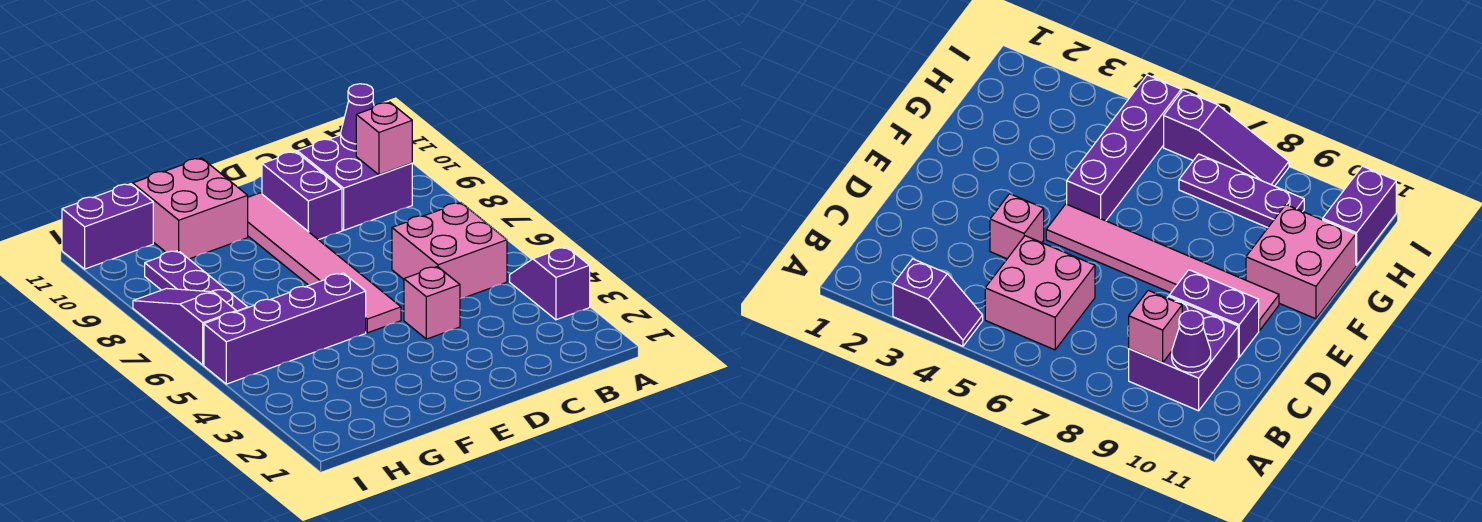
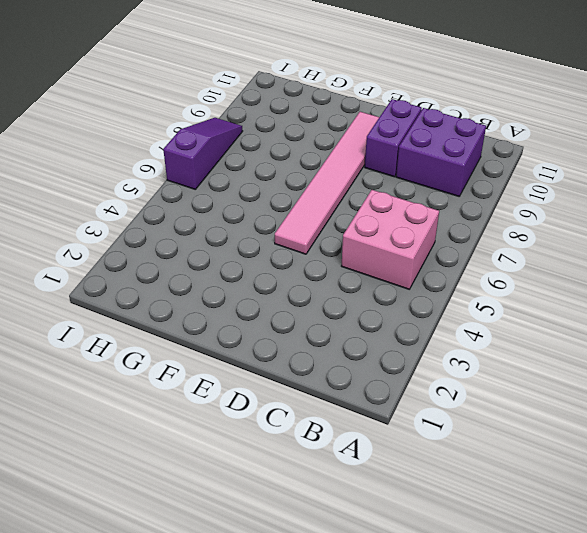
none -> purple slope A3:A4 level 1 top 3
none -> pink brick D4 level 1
none -> purple brick F5:I5 level 1

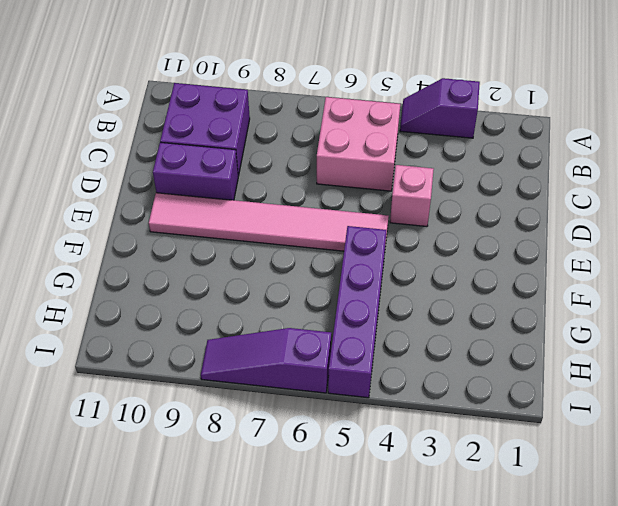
none -> pink brick F10:G11 level 1
none -> purple plate H7:H9 level 1
none -> purple brick H11:I11 level 1

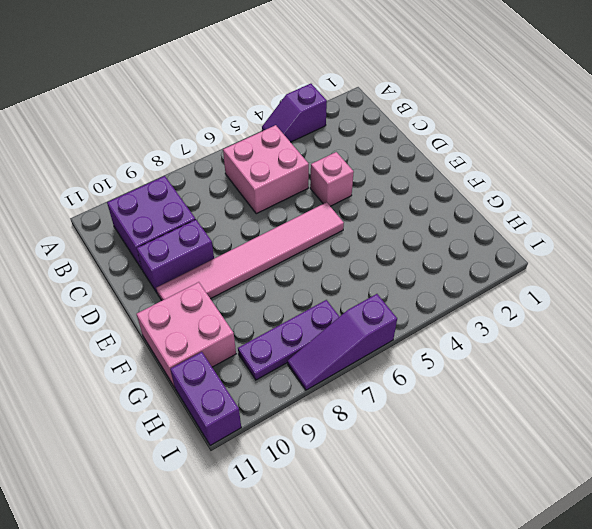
none -> purple brick F5:I5 level 1
none -> pink brick B9 level 2
none -> purple cone B10 level 2

